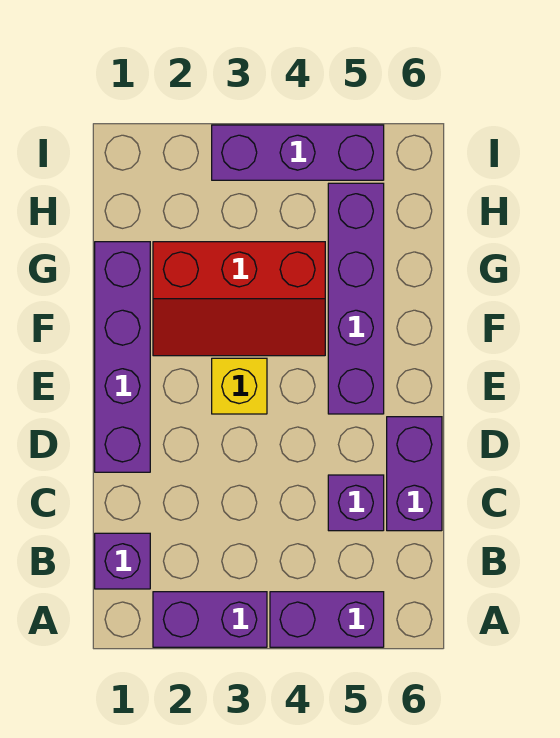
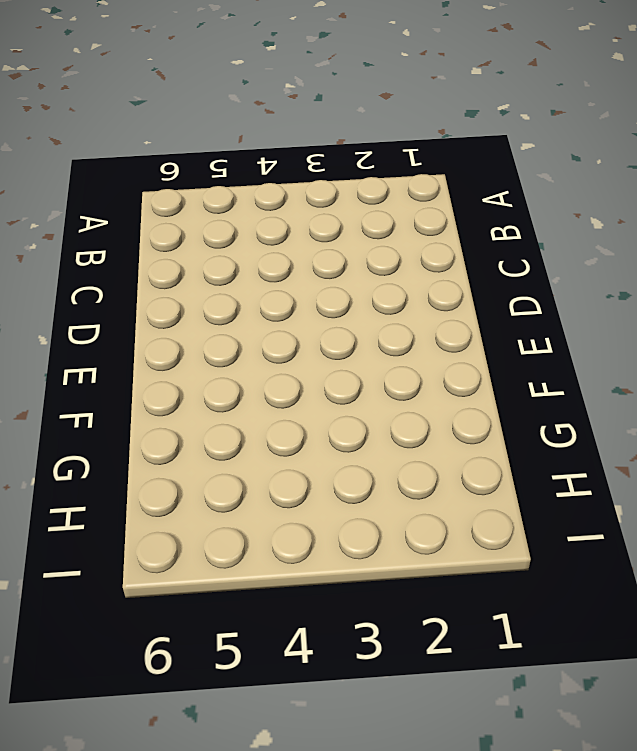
none -> purple brick A2:A3 level 1
none -> purple brick A4:A5 level 1

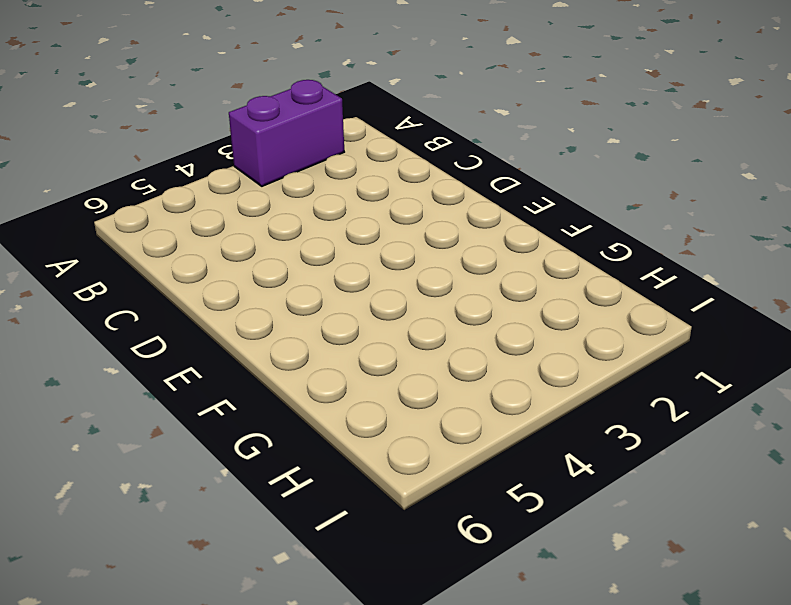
none -> purple brick A4:A5 level 1
none -> purple brick B1 level 1

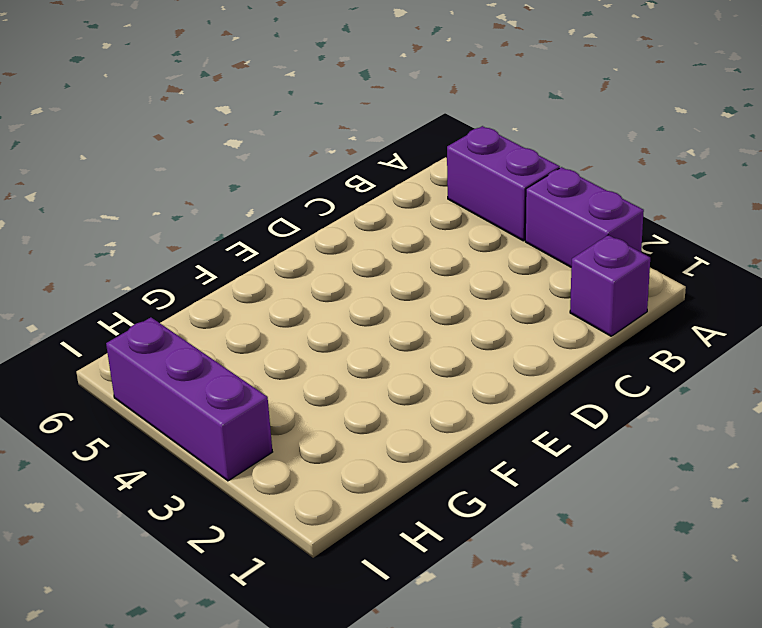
none -> purple brick C5 level 1
none -> purple brick C6:D6 level 1

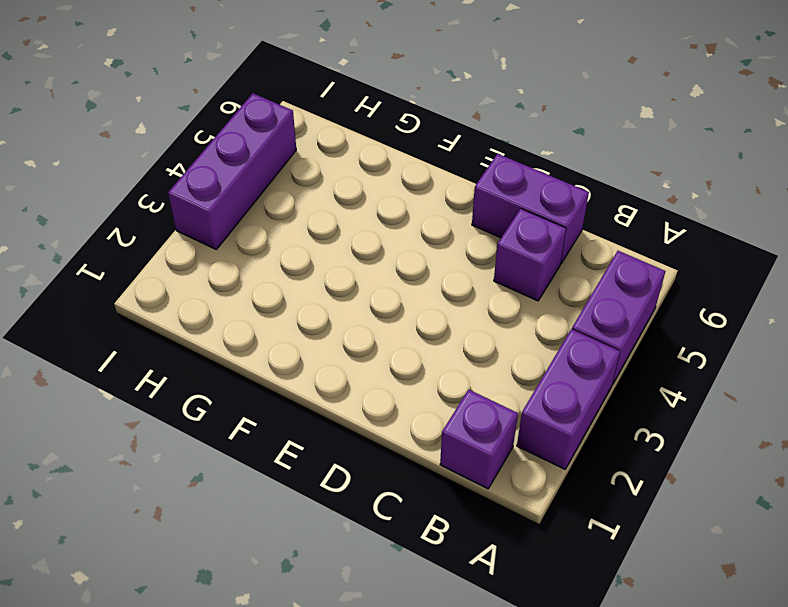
none -> purple brick D1:G1 level 1
none -> yellow brick E3 level 1

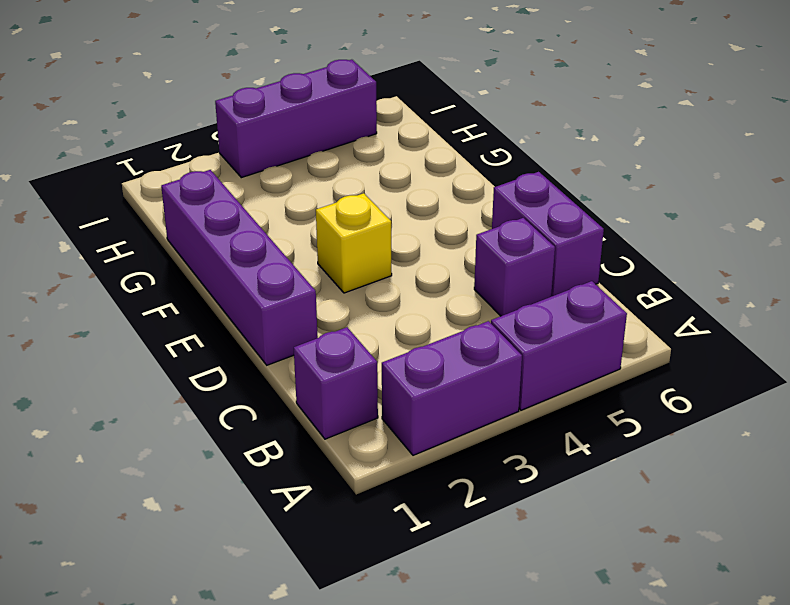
none -> purple brick E5:H5 level 1
none -> red slope F2:G4 level 1 top G

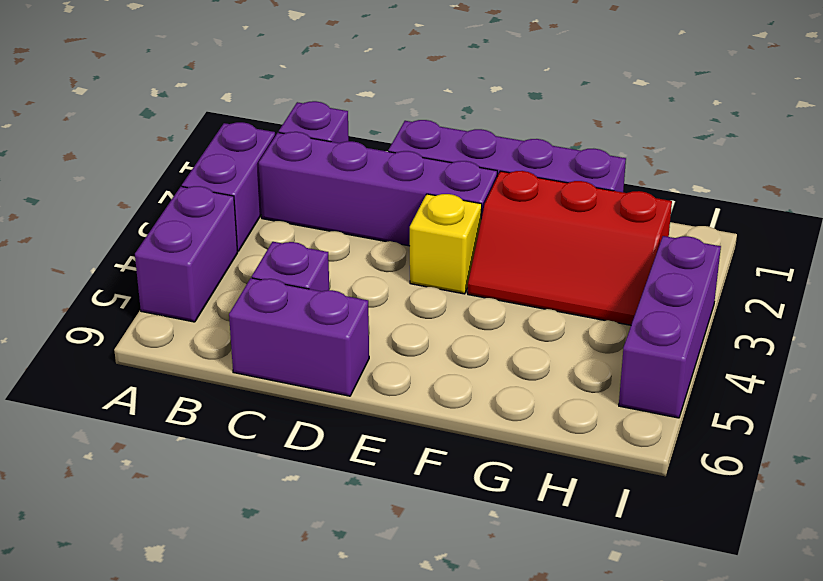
purple brick B2:E2 level 1 -> purple brick E5:H5 level 1
red slope F2:H3 level 1 top 2 -> red slope F2:G4 level 1 top G

